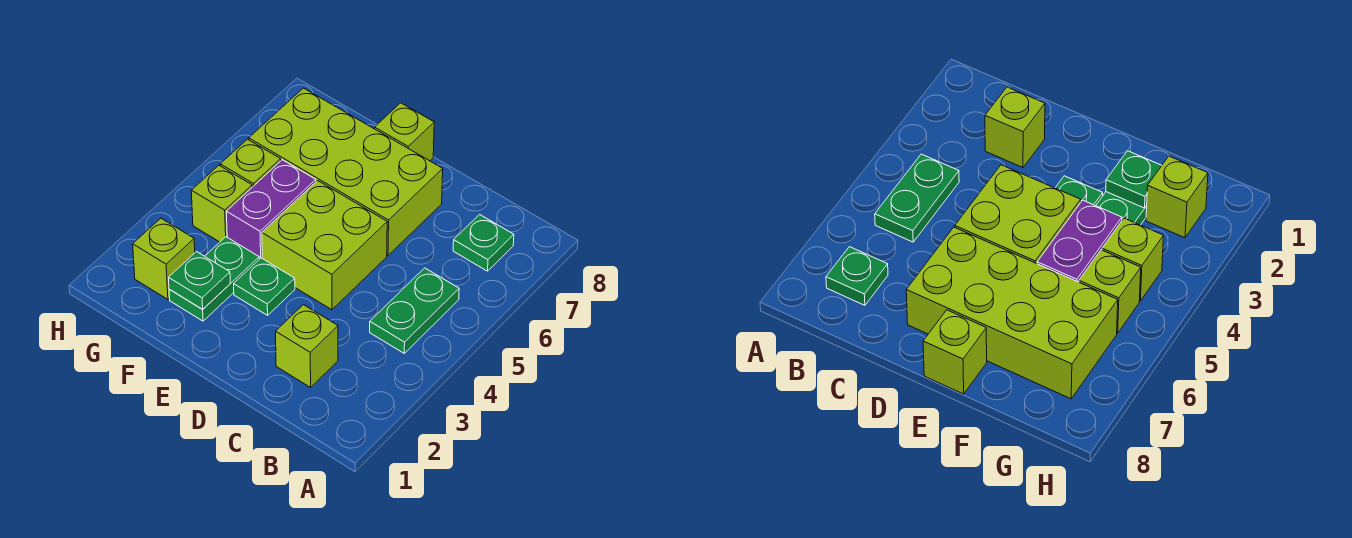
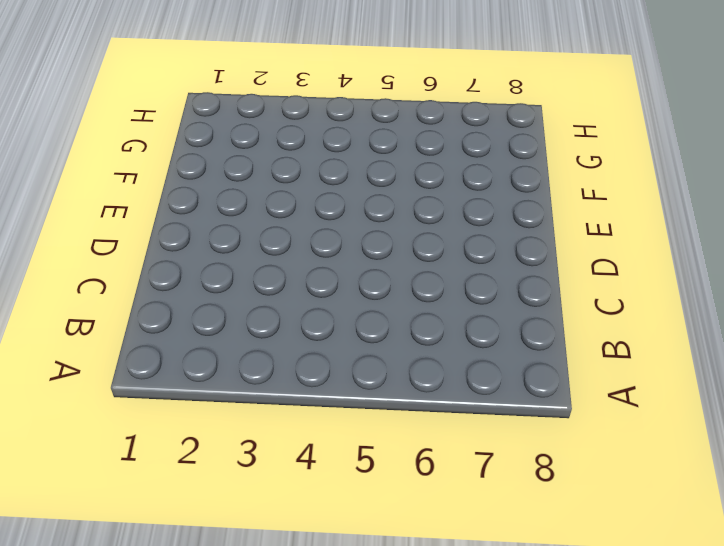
none -> green plate B4:B5 level 1
none -> green plate B7 level 1
none -> lime brick C2 level 1

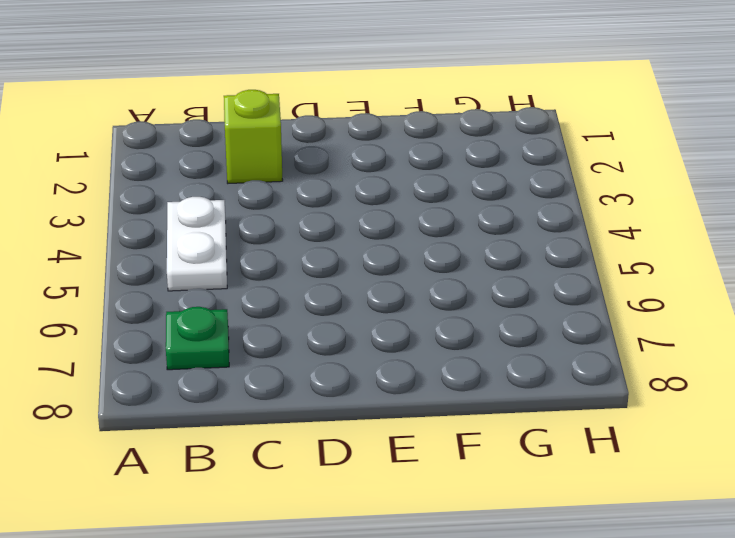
white plate B4:B5 level 1 -> green plate B4:B5 level 1
none -> lime brick D4:E5 level 1
none -> lime brick D6:G7 level 1
none -> green plate E3 level 1

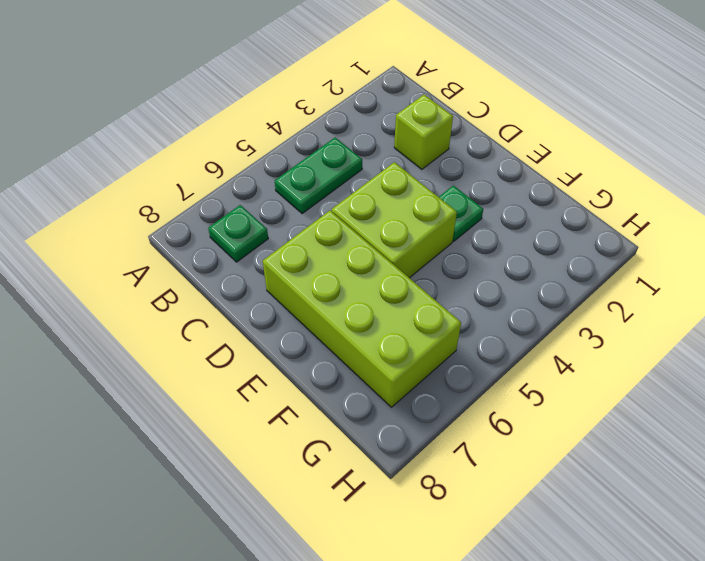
none -> lime brick E8 level 1
none -> green plate F2:F3 level 1
none -> purple brick F4:F5 level 1

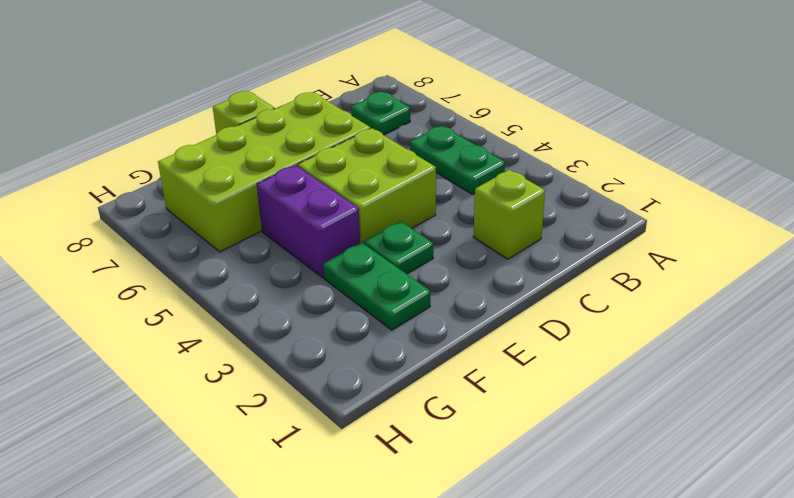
none -> lime brick G2 level 1
none -> lime brick G4 level 1
none -> lime brick G5 level 1

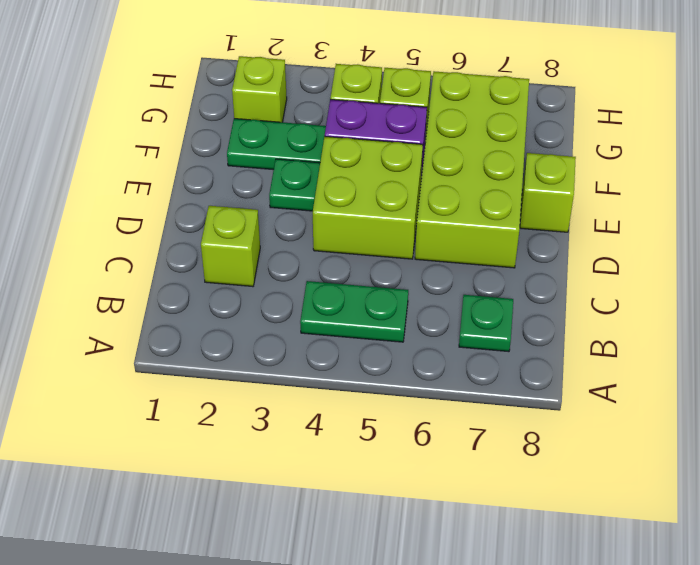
none -> green plate F2 level 2

